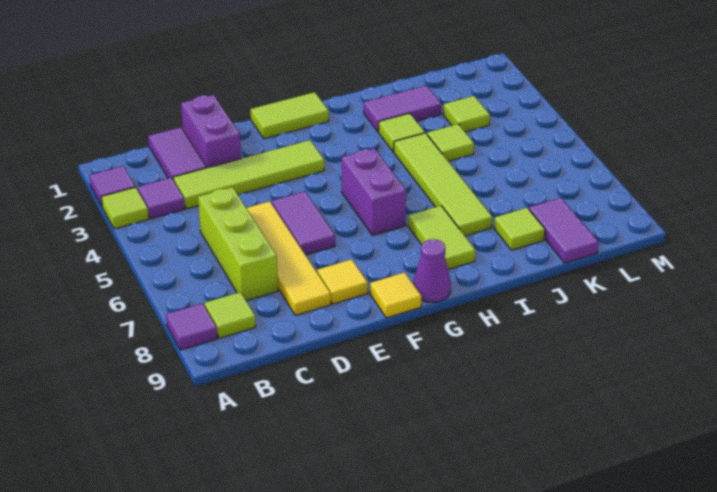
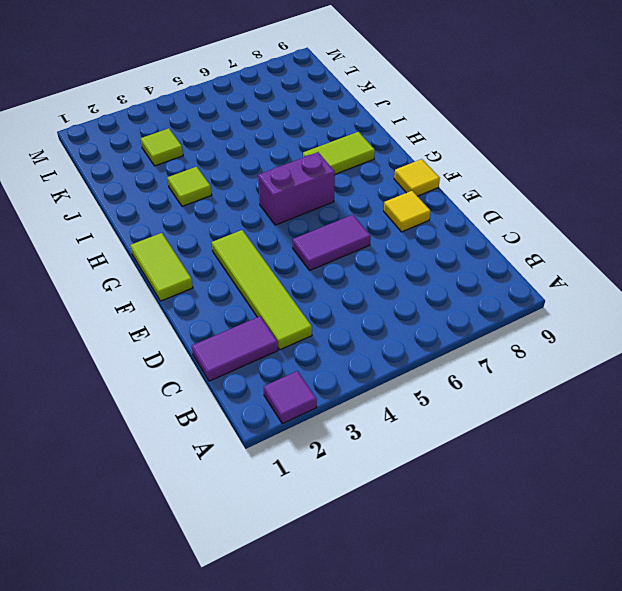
none -> lime tile A3 level 1
none -> purple tile A8 level 1
none -> purple tile B3 level 1

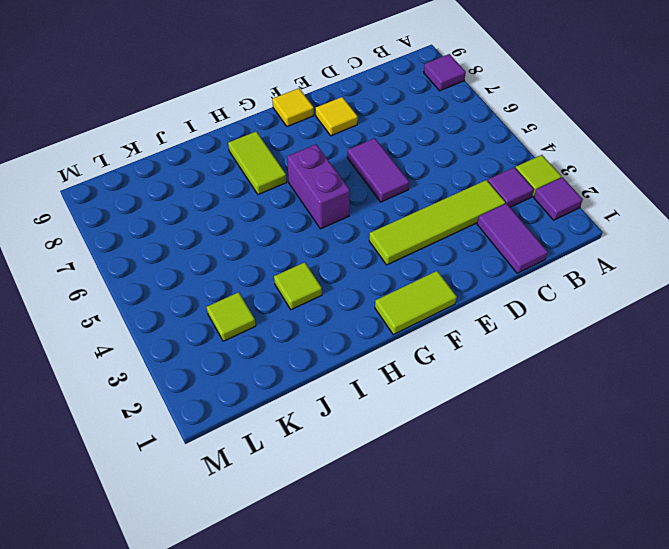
none -> lime tile B8 level 1
none -> lime brick C5:C7 level 1
none -> purple brick D1:D2 level 1

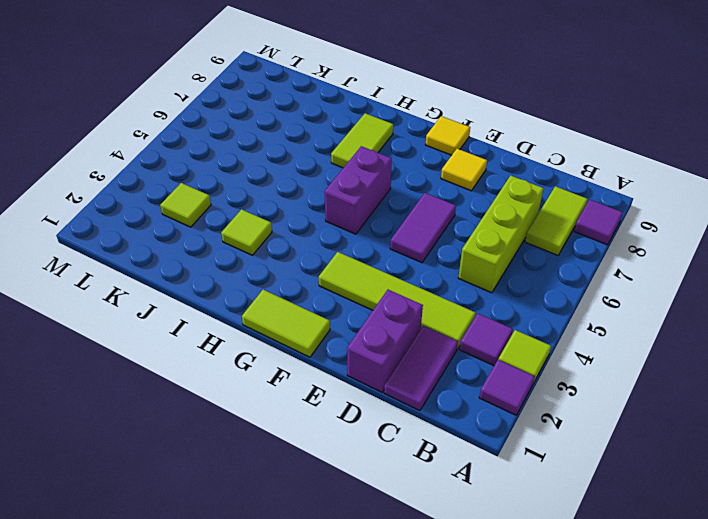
lime tile B7:B8 level 1 -> lime tile B8 level 1
none -> yellow tile D5:D8 level 1
none -> purple cone G9 level 1
none -> purple tile I2:J2 level 1

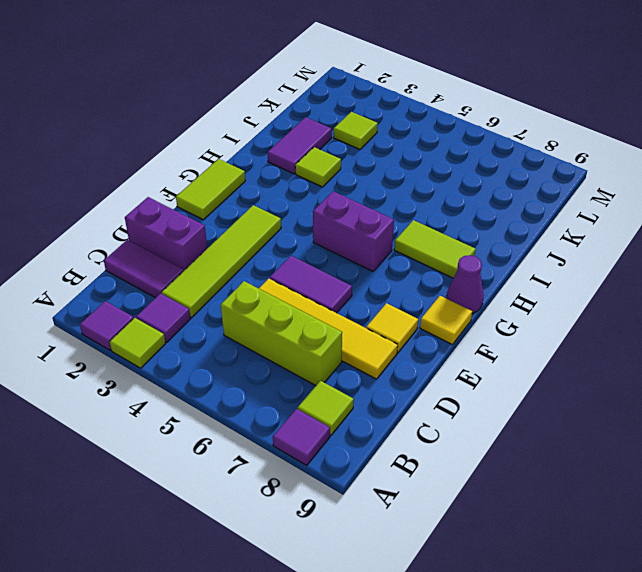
none -> lime tile I4:I7 level 1
none -> lime tile J4 level 1
none -> lime tile J8 level 1

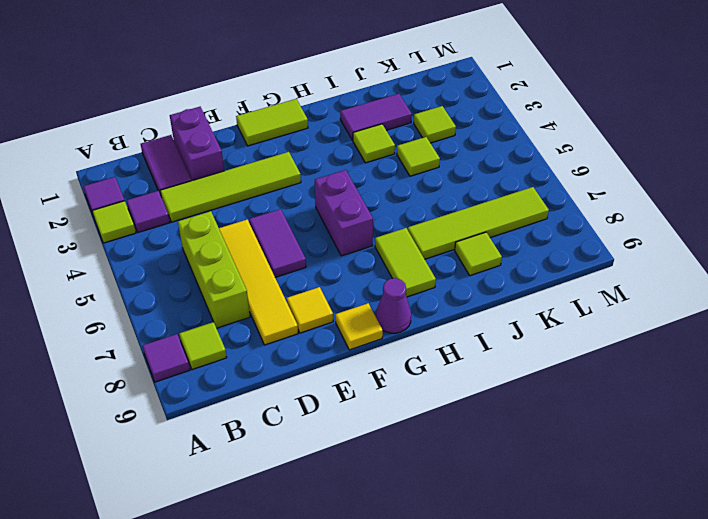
lime tile I7:L7 level 1 -> lime tile I4:I7 level 1
none -> purple tile K8:K9 level 1

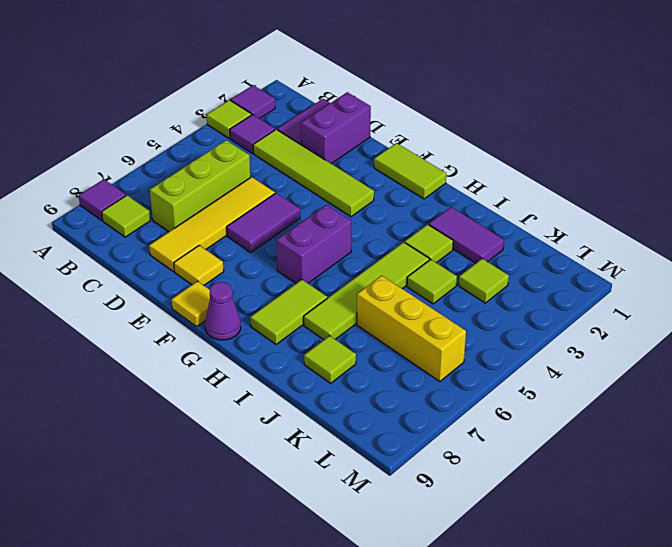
yellow brick J6:L6 level 1 -> none
none -> purple tile K8:K9 level 1

